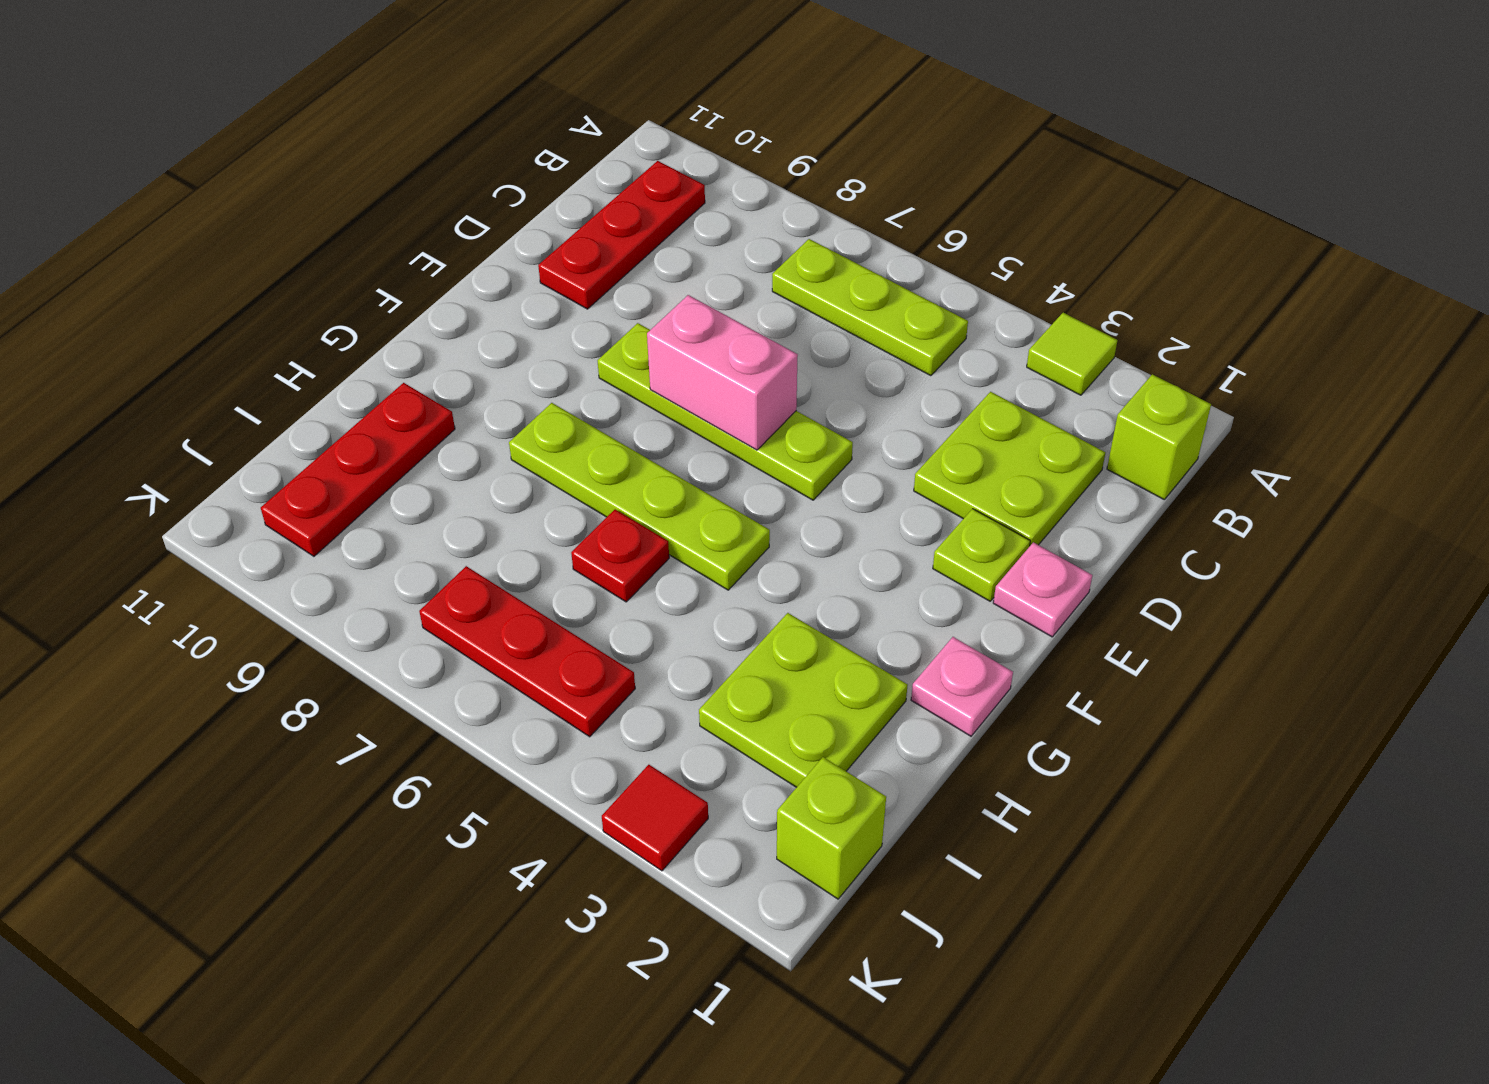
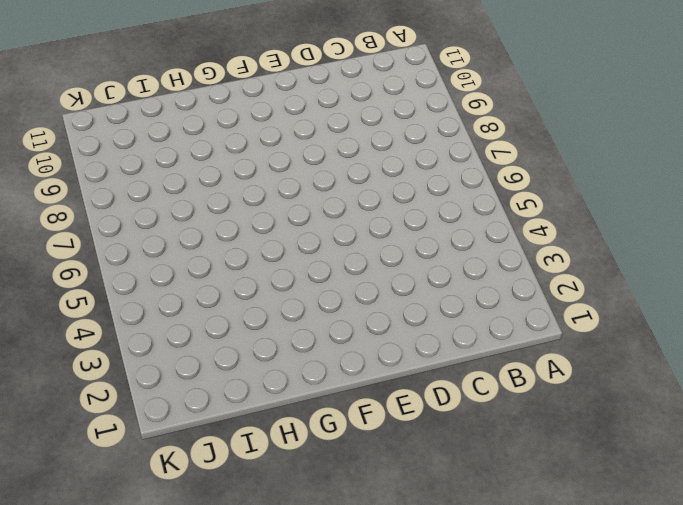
none -> lime tile A3 level 1
none -> lime brick B1 level 1
none -> lime plate B5:B7 level 1

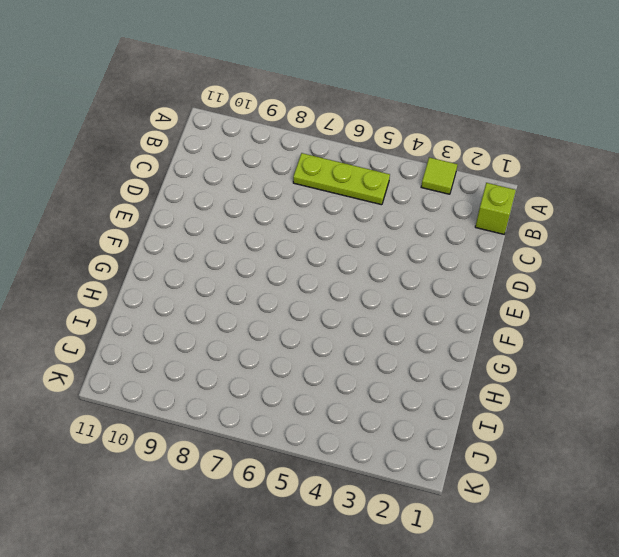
none -> red plate B10:D10 level 1
none -> lime plate C2:D3 level 1
none -> pink plate E1 level 1

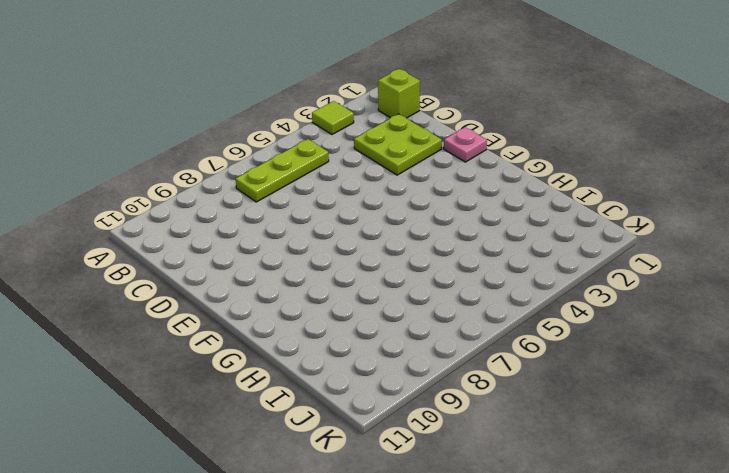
none -> red plate B10:D10 level 1
none -> lime plate E2 level 1
none -> lime plate E5:E8 level 1

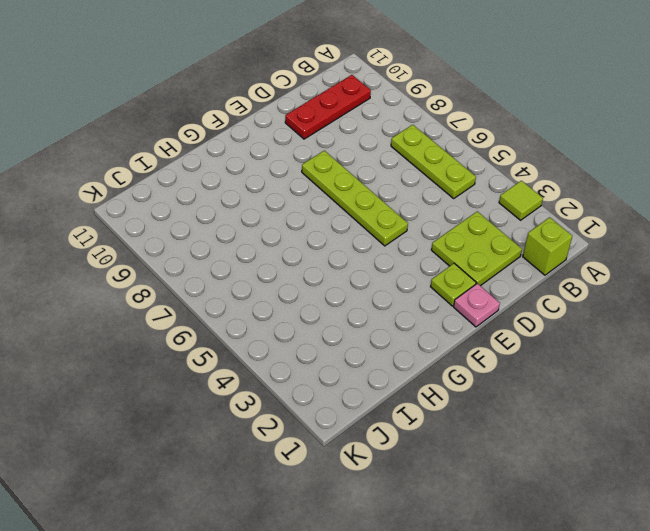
none -> pink plate G1 level 1
none -> lime plate G5:G8 level 1
none -> lime plate H2:I3 level 1

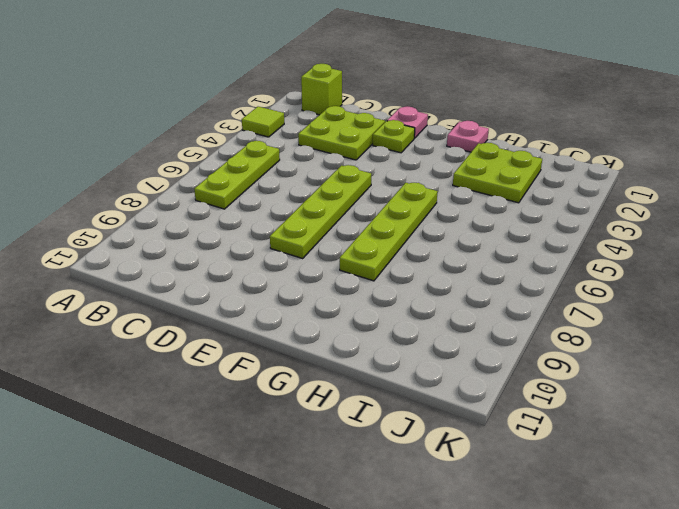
none -> red plate B10:D10 level 1
none -> red plate H6 level 1
none -> red plate H10:J10 level 1

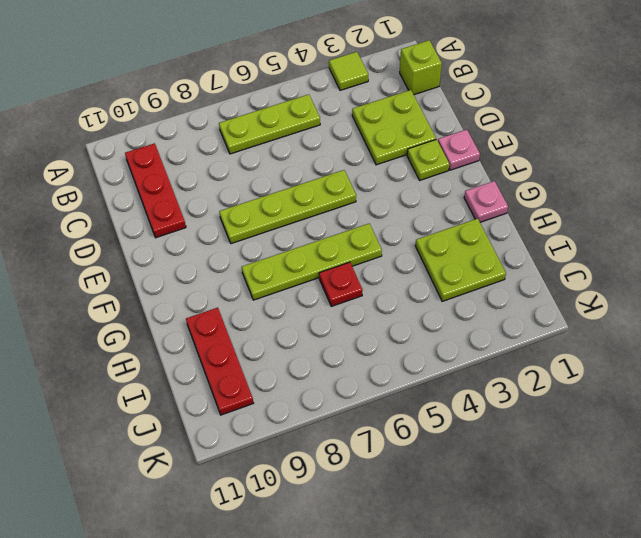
none -> lime brick J1 level 1
none -> red plate J5:J7 level 1
none -> red tile K3 level 1

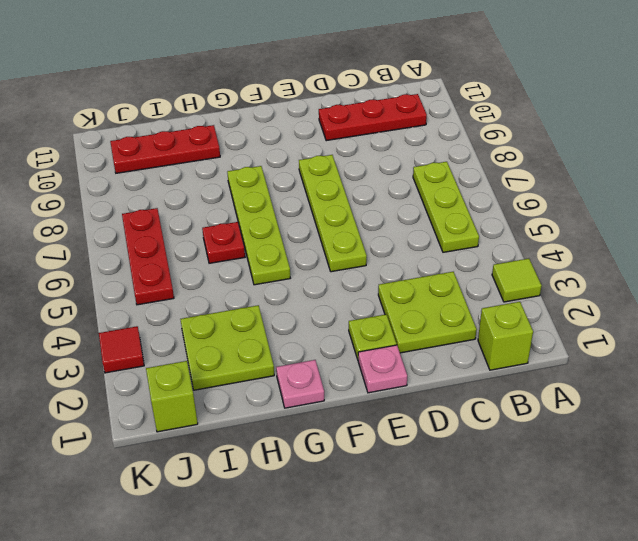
none -> pink brick E6:E7 level 2

